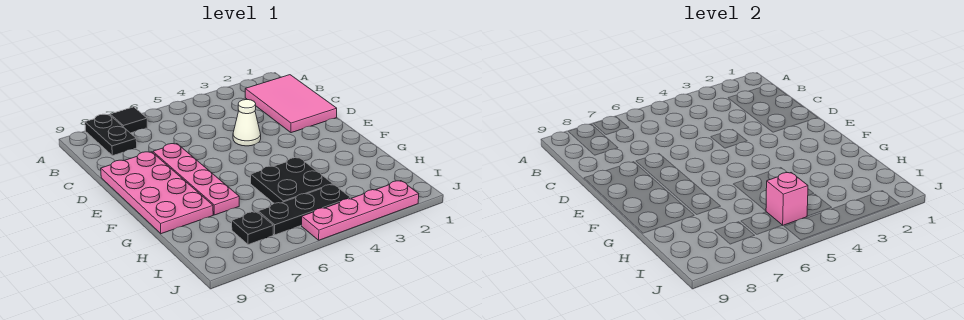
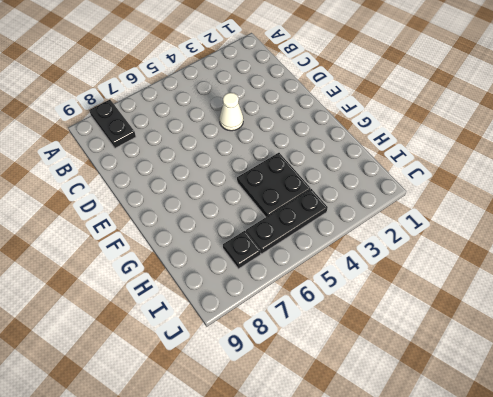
none -> black tile A7 level 1
none -> pink tile B1:D2 level 1

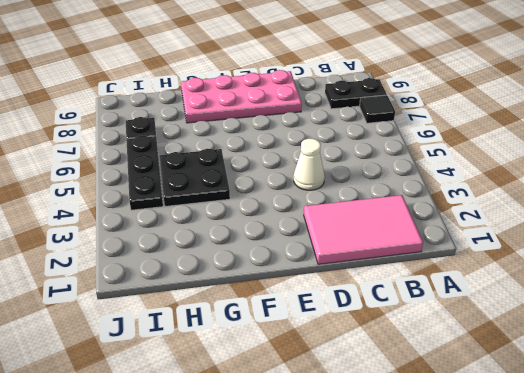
none -> pink plate D7:G7 level 1
none -> pink plate J2:J5 level 1

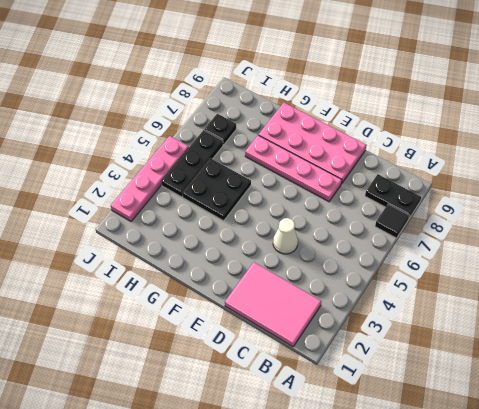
none -> pink brick I5 level 2

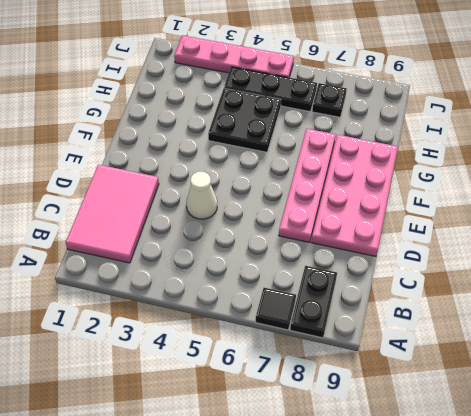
none -> pink brick I5 level 2

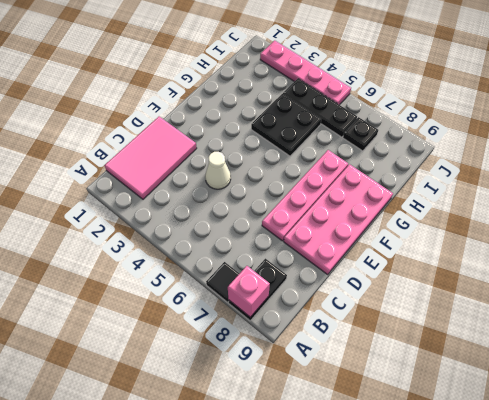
pink brick A8 level 2 -> pink brick I5 level 2

